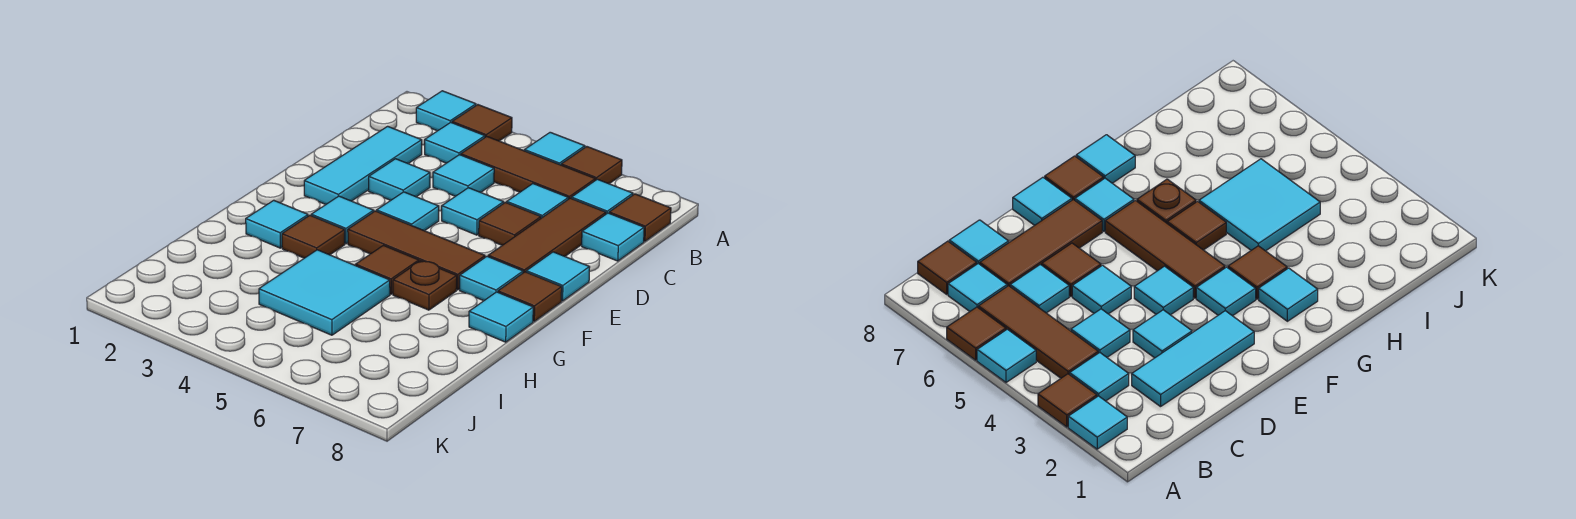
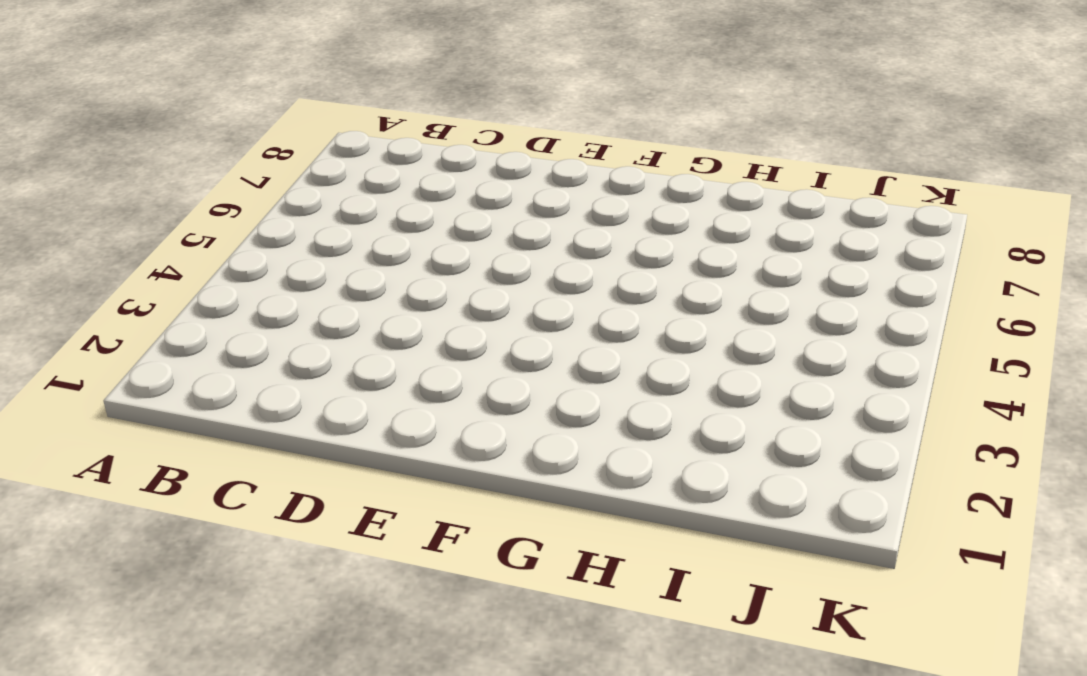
none -> cyan tile A2 level 1
none -> brown tile A3 level 1
none -> cyan tile A5 level 1

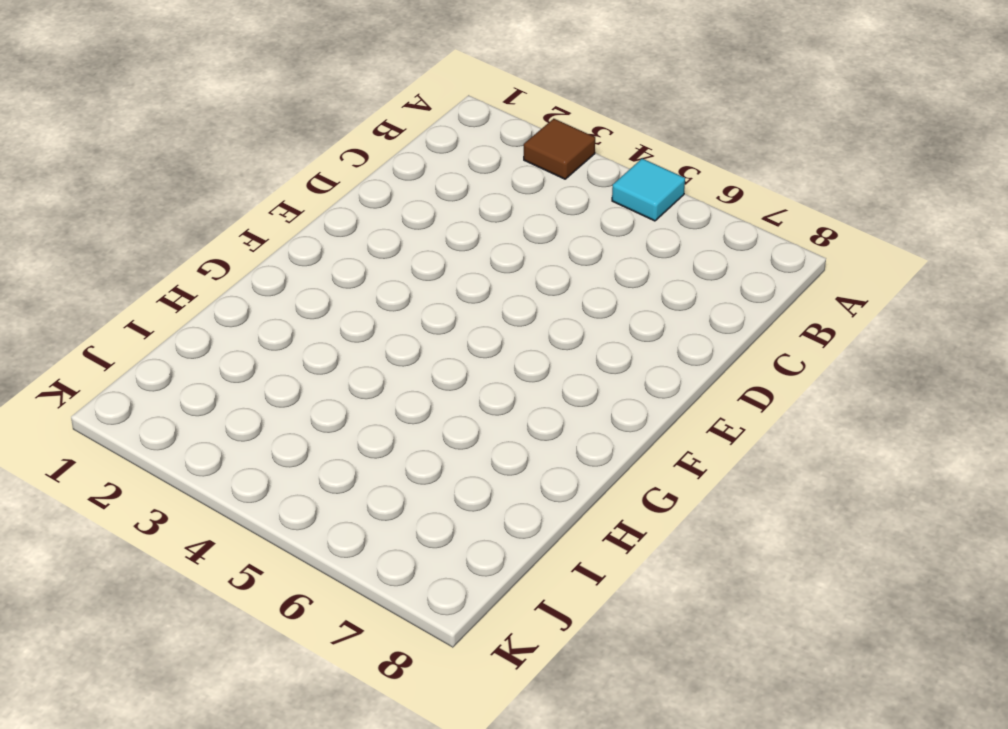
none -> cyan tile A2 level 1
none -> brown tile A6 level 1
none -> cyan tile B3 level 1

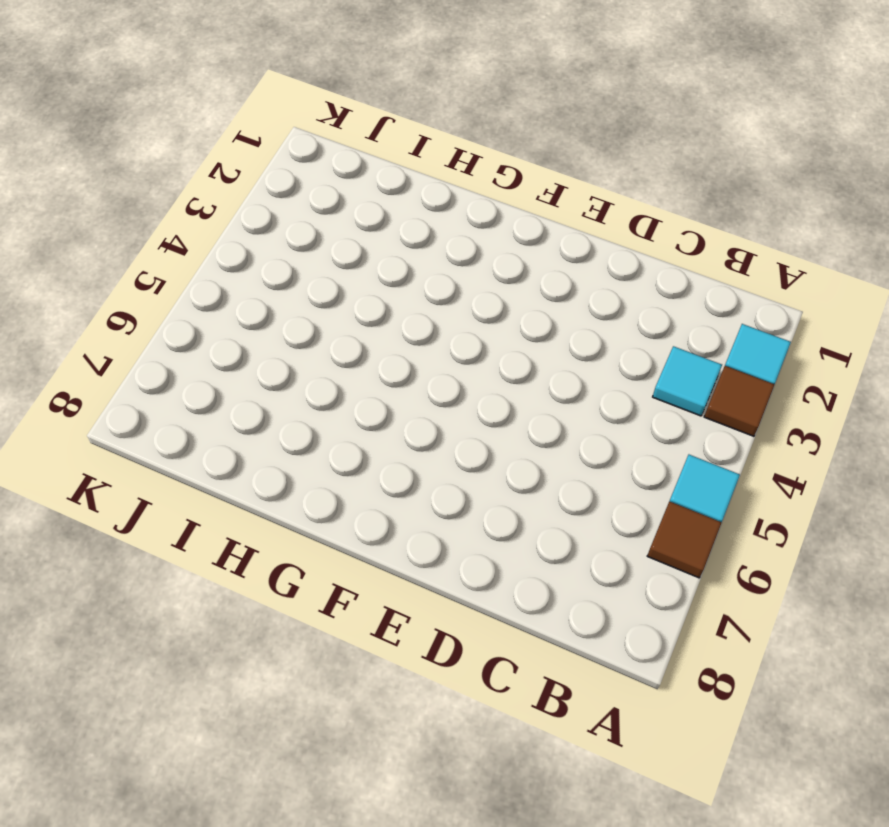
none -> brown tile B4:B6 level 1
none -> cyan tile B7 level 1
none -> brown tile B8 level 1

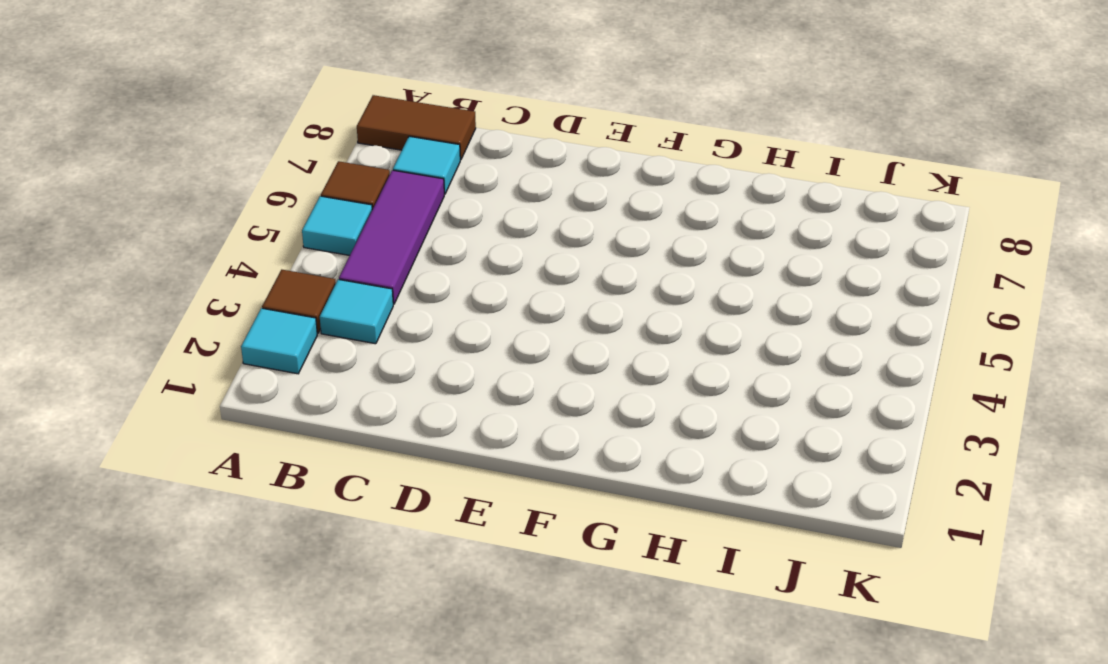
brown tile A8:B8 level 1 -> brown tile B8 level 1
purple tile B4:B6 level 1 -> brown tile B4:B6 level 1
none -> cyan tile C2:E2 level 1
none -> cyan tile C4 level 1
none -> cyan tile C6 level 1

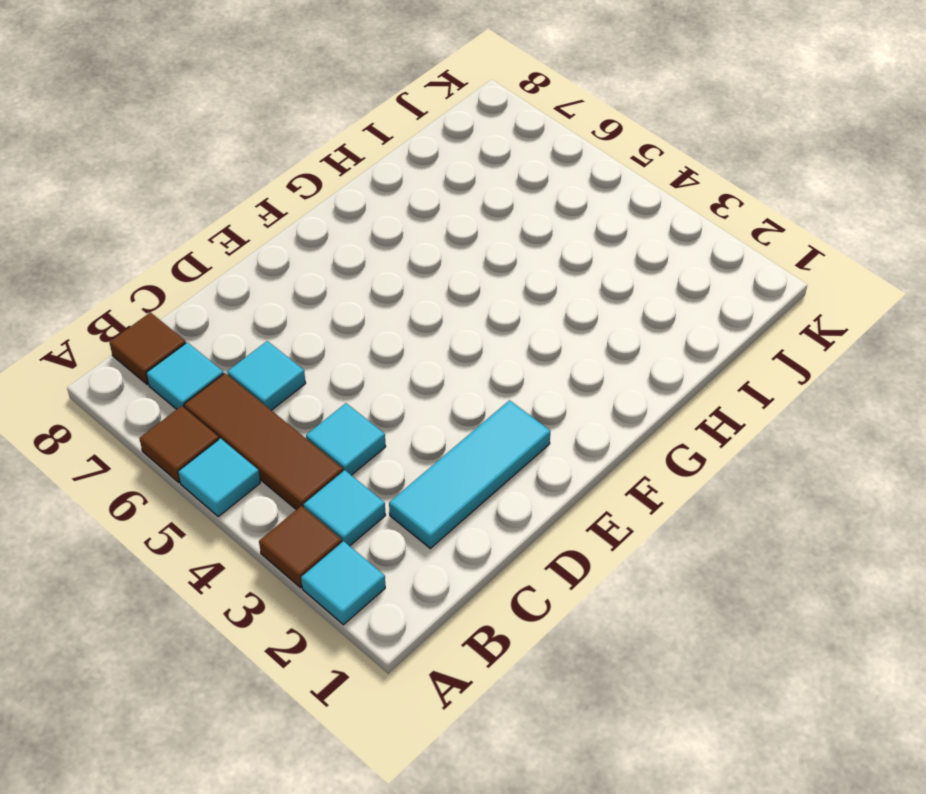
none -> brown tile C7:E7 level 1
none -> cyan tile C8 level 1
none -> cyan tile D3 level 1

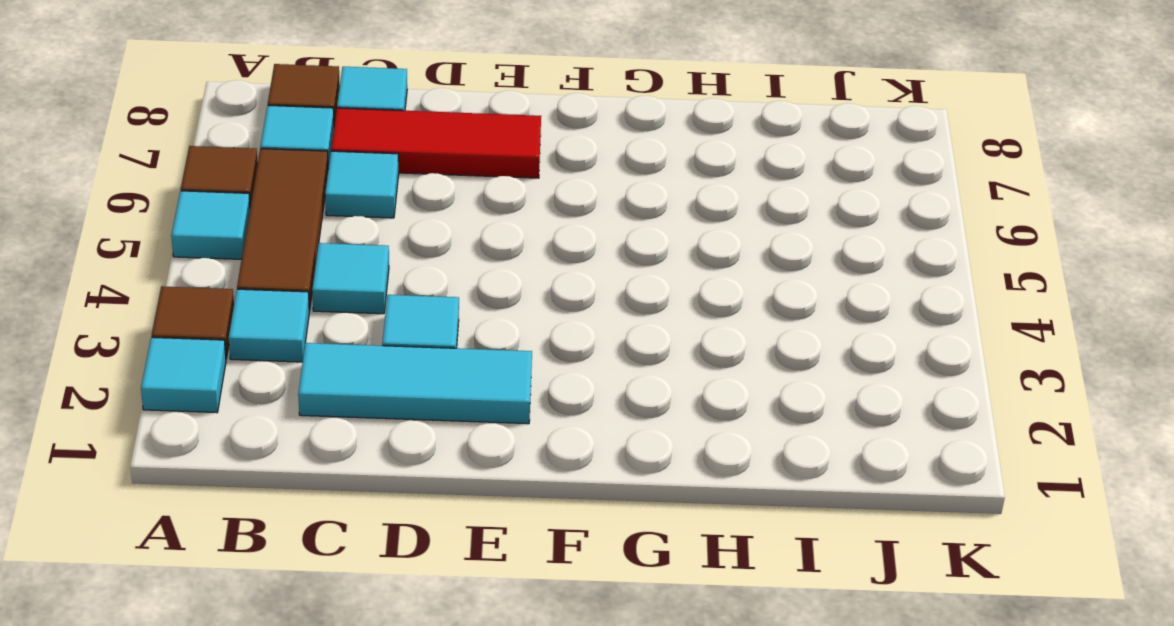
red tile C7:E7 level 1 -> brown tile C7:E7 level 1
none -> cyan tile D5 level 1
none -> brown tile D6 level 1
none -> cyan tile E4 level 1

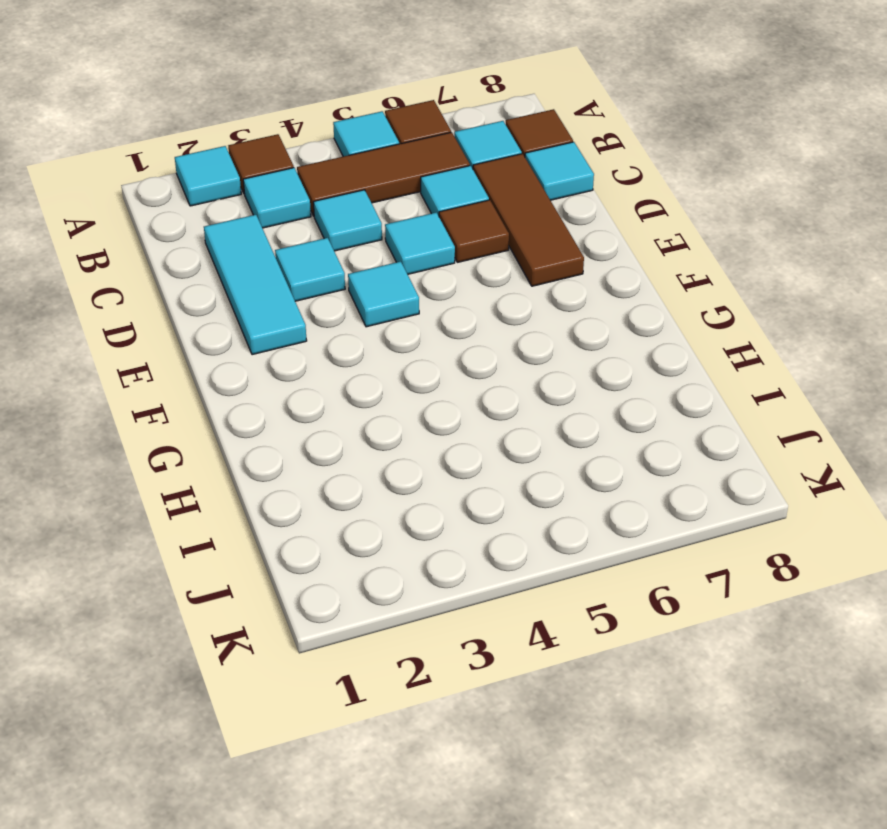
none -> cyan tile E8 level 1
none -> cyan tile F3 level 1
none -> brown tile F4:F6 level 1

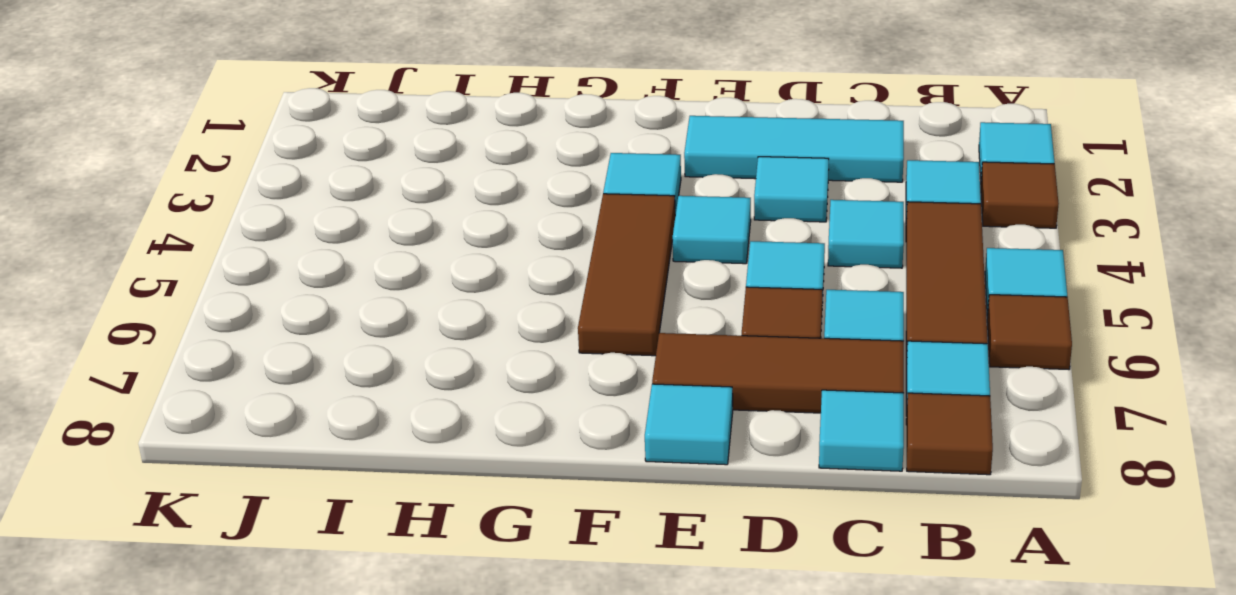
none -> cyan tile F7 level 1
none -> brown tile F8 level 1
none -> cyan tile G2 level 1

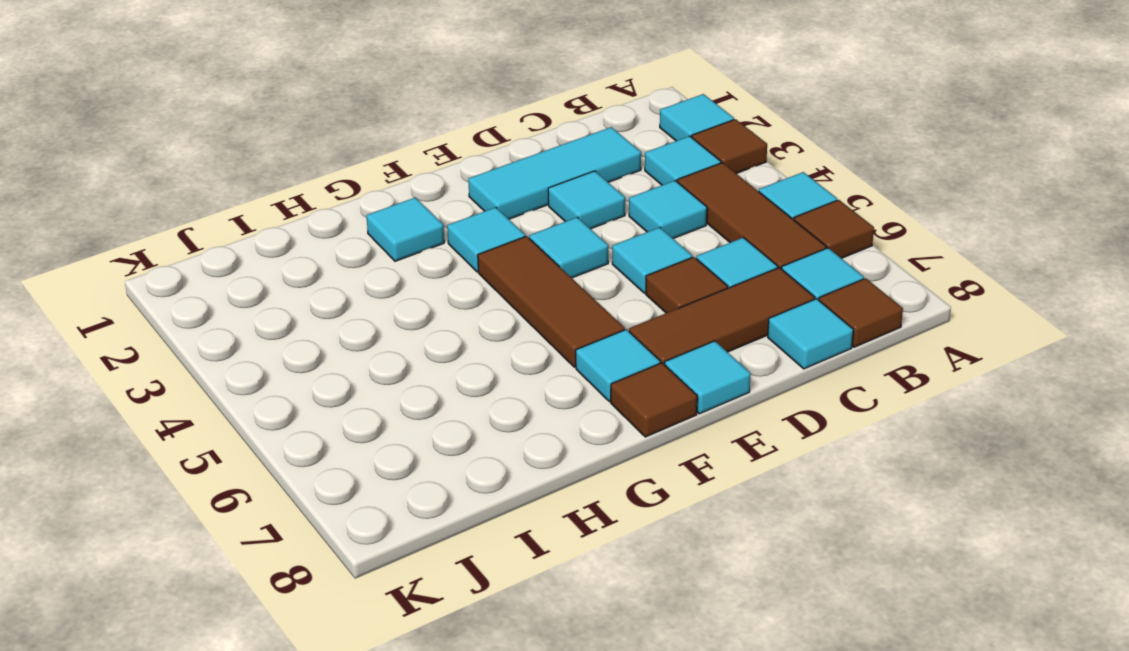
none -> brown tile G3 level 1
none -> brown tile G5 level 1
none -> brown plate G6 level 1

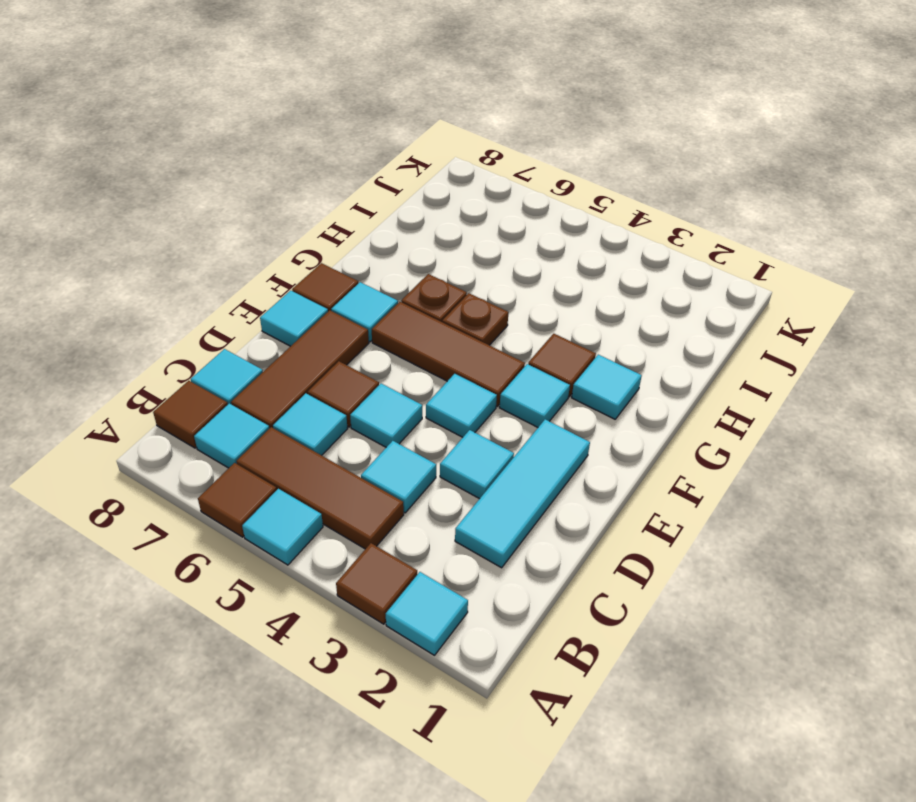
brown plate G5 level 1 -> brown tile G5 level 1
none -> cyan tile B3 level 1
none -> cyan tile G8 level 1
none -> cyan tile H4:I5 level 1

